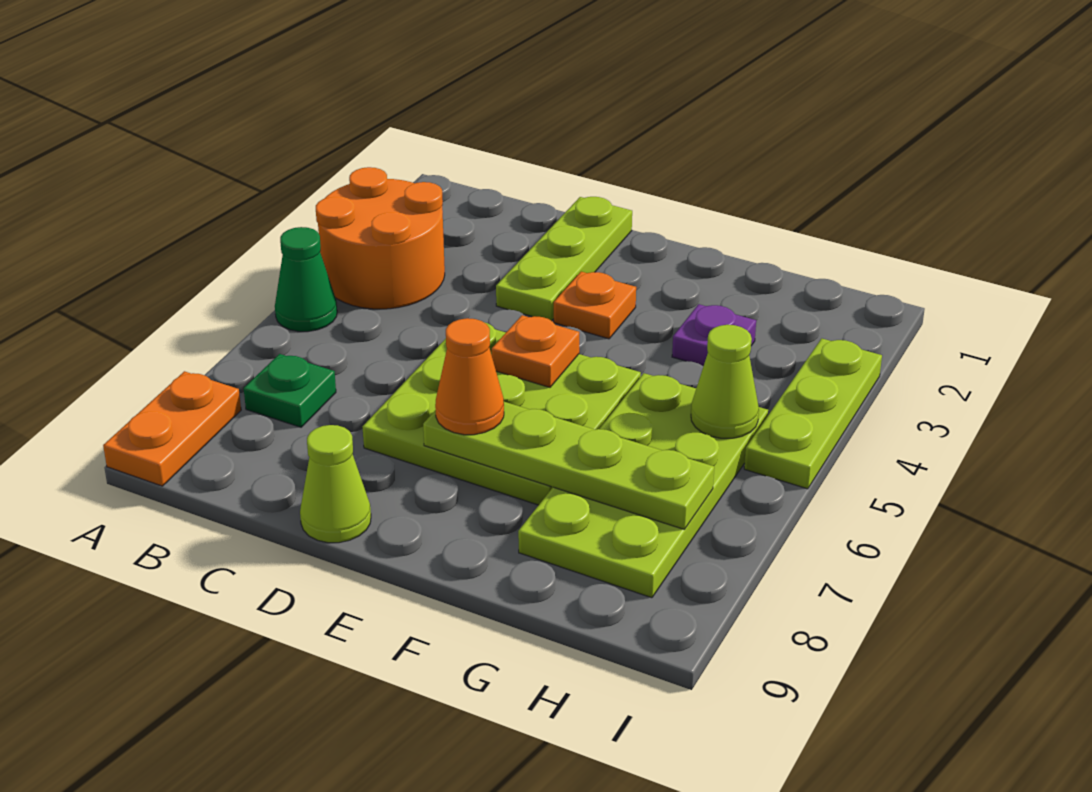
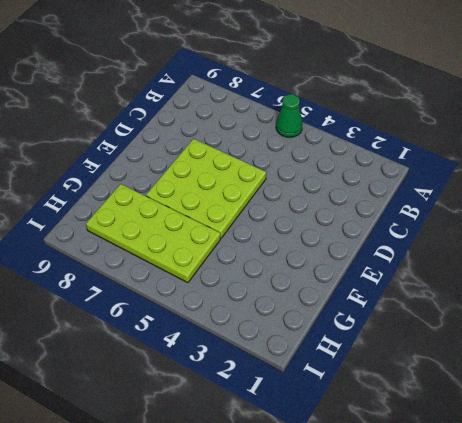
none -> orange round brick A3:B4 level 1
none -> orange plate A8:A9 level 1
none -> green plate B7 level 1

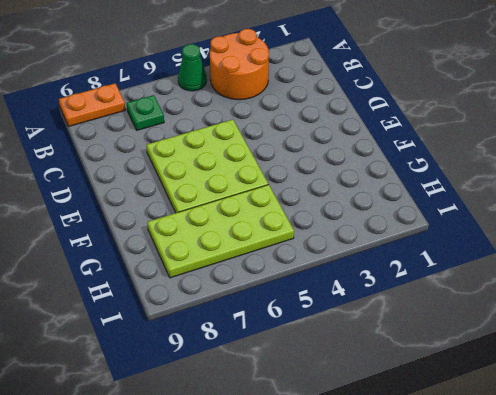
none -> lime plate D1:D3 level 1
none -> lime cone D9 level 1
none -> orange plate E3 level 1

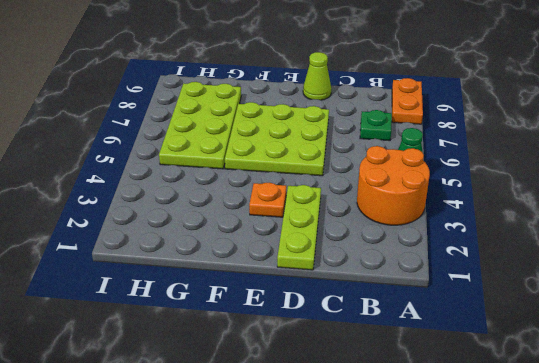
none -> purple plate G3 level 1
none -> lime plate I3:I5 level 1
none -> orange plate E5 level 2

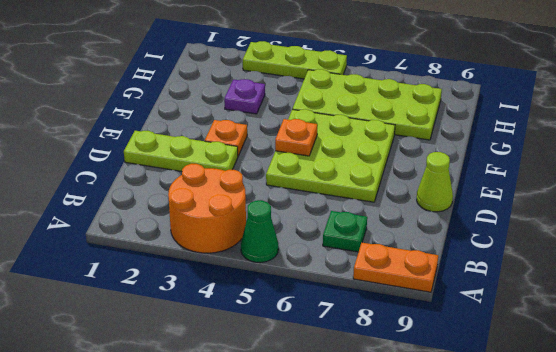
none -> lime plate E7:H7 level 2
none -> lime cone H5 level 2
none -> orange cone E7 level 3

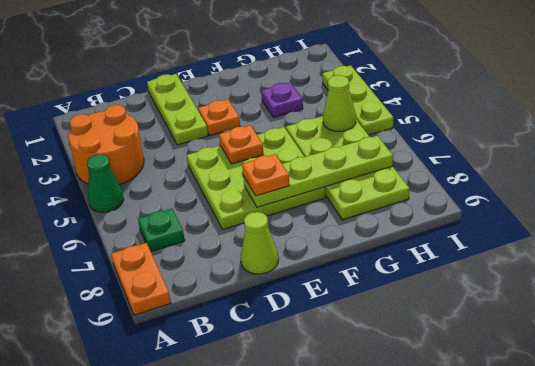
orange plate E7 level 3 -> orange cone E7 level 3

